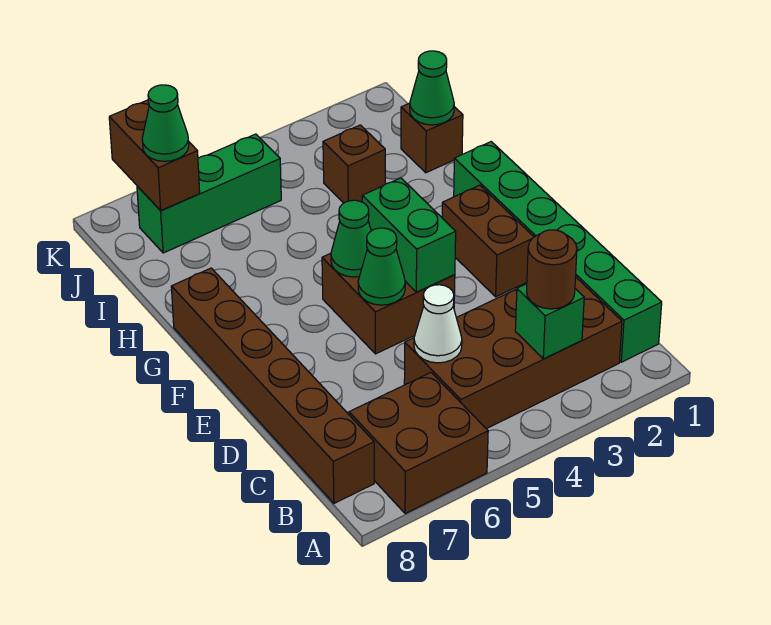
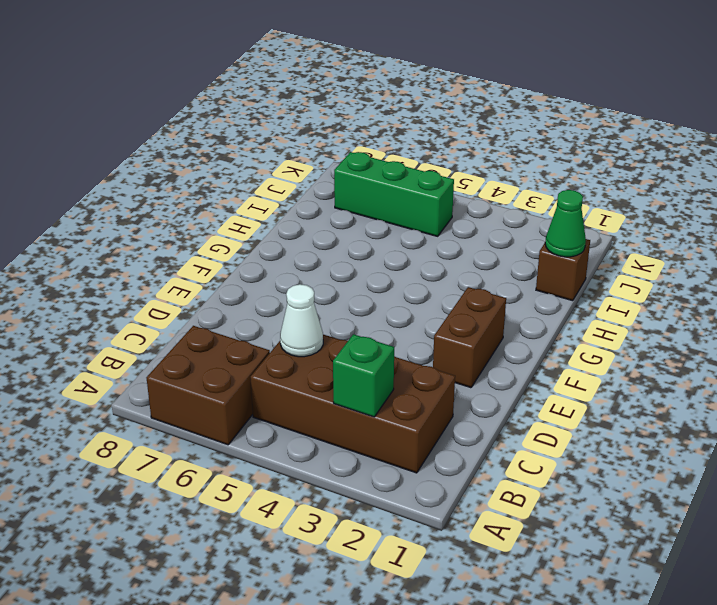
none -> green brick B1:G1 level 1
none -> brown brick B8:G8 level 1
none -> brown brick E4:F5 level 1

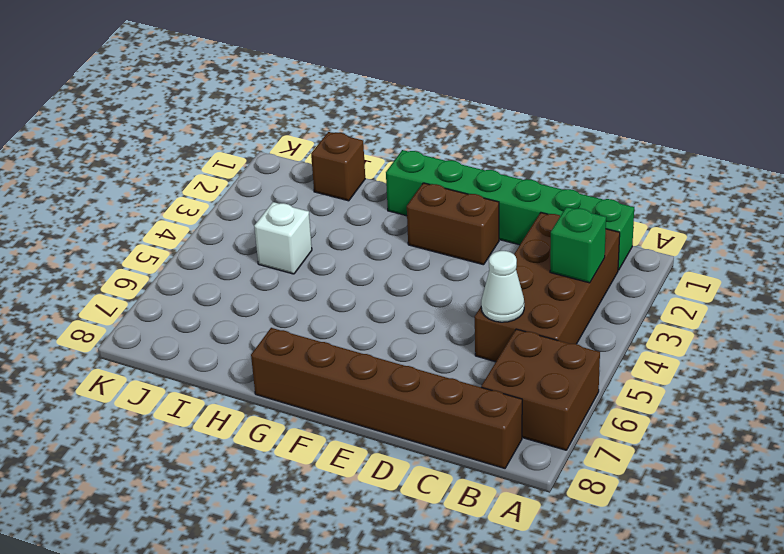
white brick I4 level 1 -> none
none -> brown brick E4:F5 level 1
none -> brown brick I3 level 1
none -> green brick J5:J7 level 1

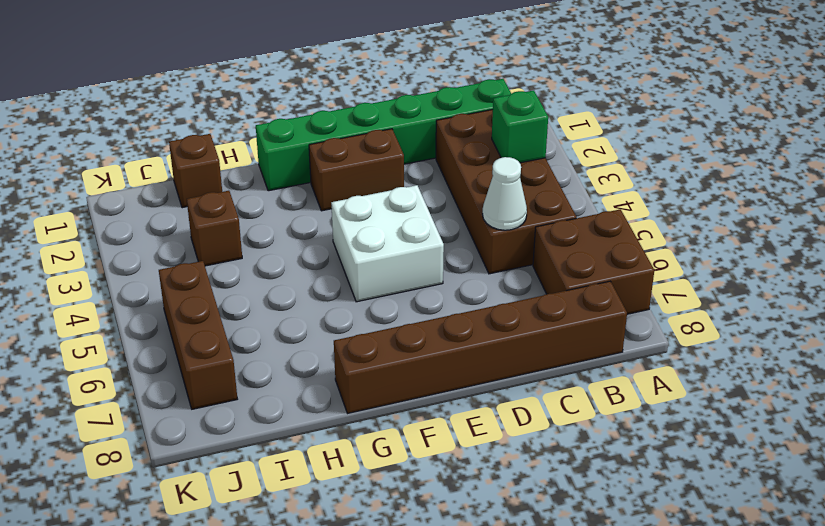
white brick E4:F5 level 1 -> brown brick E4:F5 level 1
brown brick J5:J7 level 1 -> green brick J5:J7 level 1
none -> green brick E4:F4 level 2
none -> green cone E5 level 2
none -> green cone F5 level 2

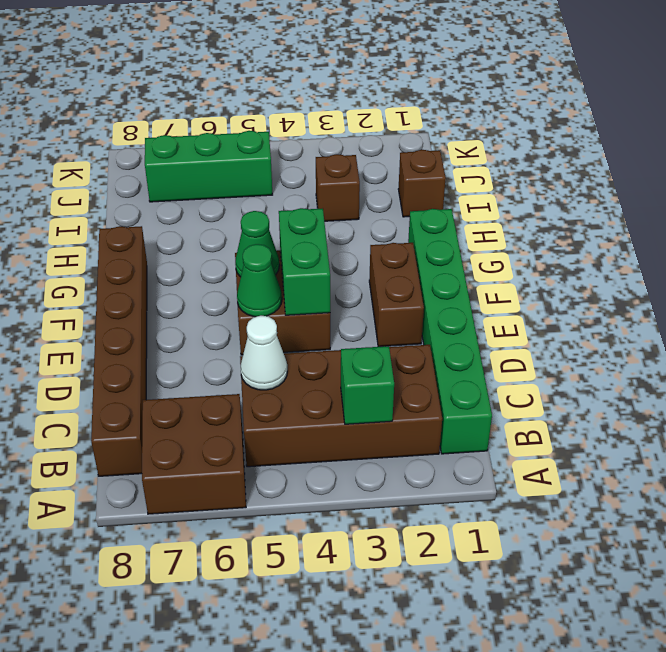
none -> green cone I1 level 2
none -> brown brick J7:K7 level 2
none -> brown round brick B3 level 3

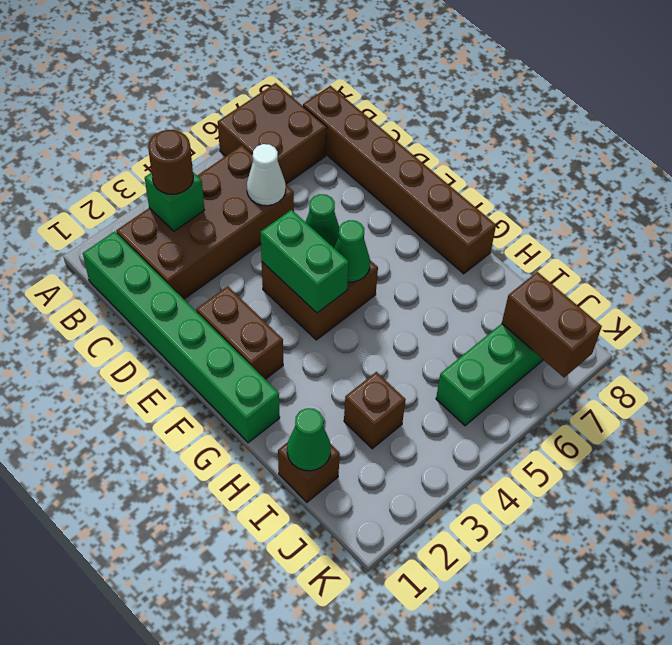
none -> green cone J7 level 3

